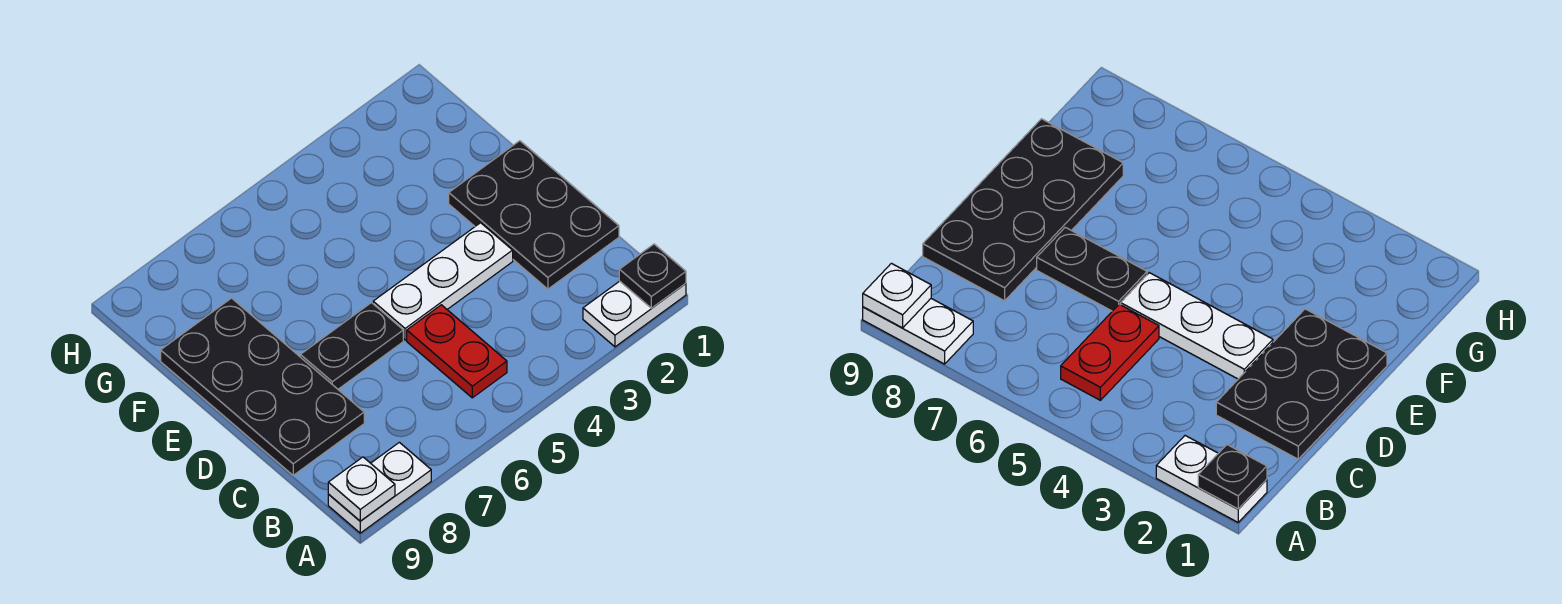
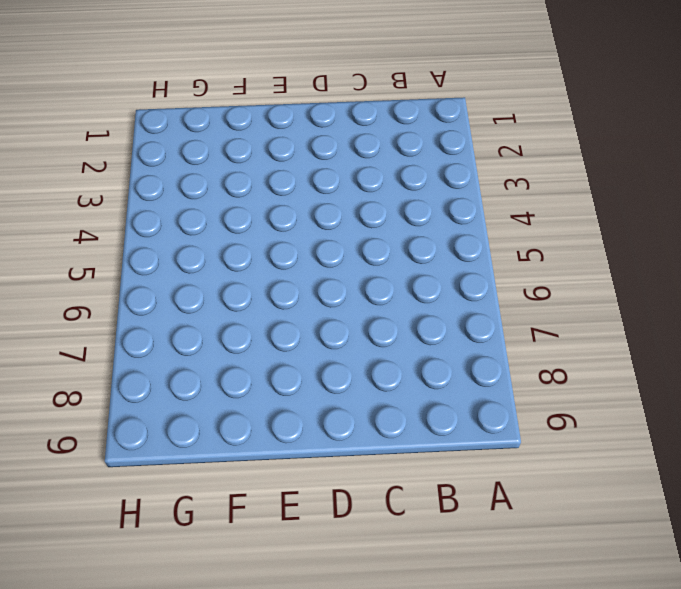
none -> white plate A1:A2 level 1
none -> white plate A8:A9 level 1

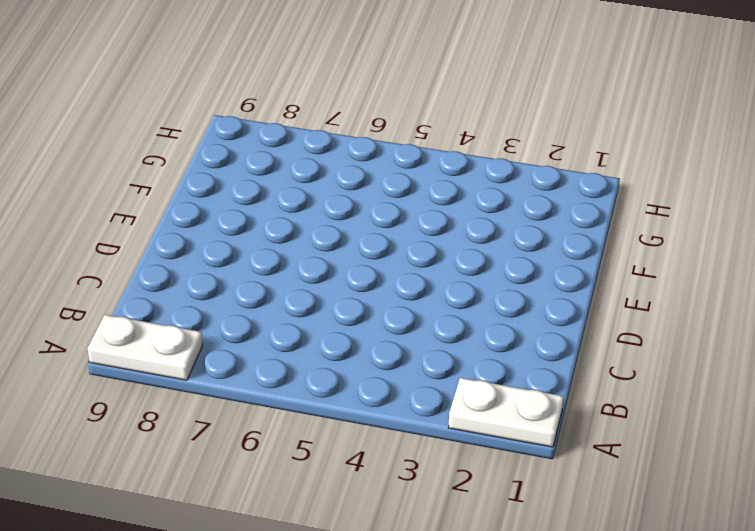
none -> red plate B5:C5 level 1
none -> black plate C1:E2 level 1

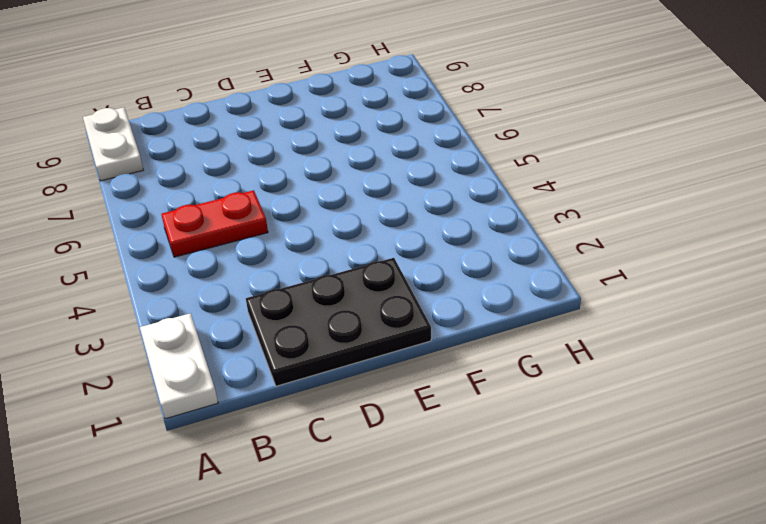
none -> black plate C8:F9 level 1
none -> white plate D3:D5 level 1

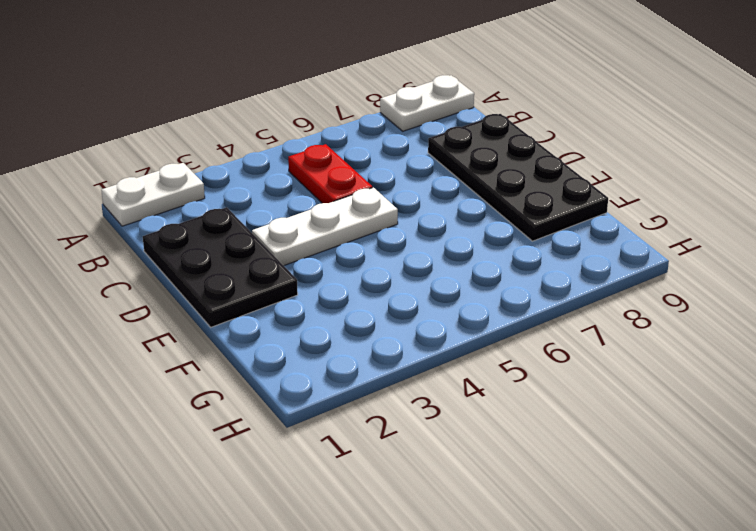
none -> black plate D6:D7 level 1
none -> black plate A1 level 2

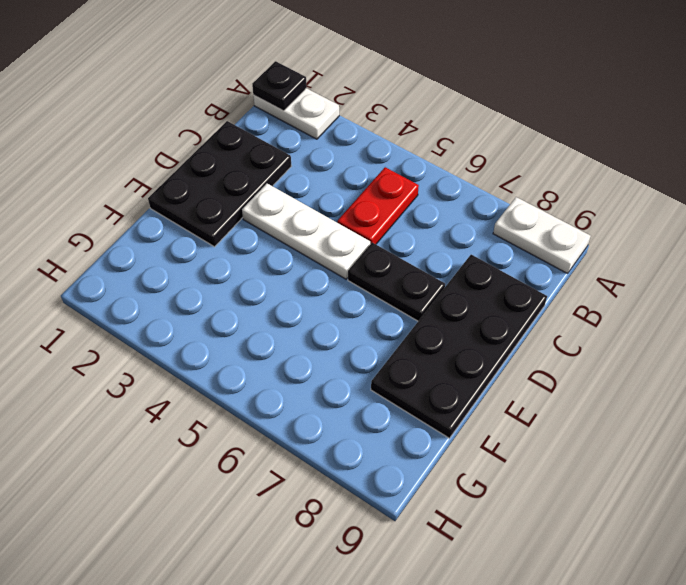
none -> white plate A9 level 2

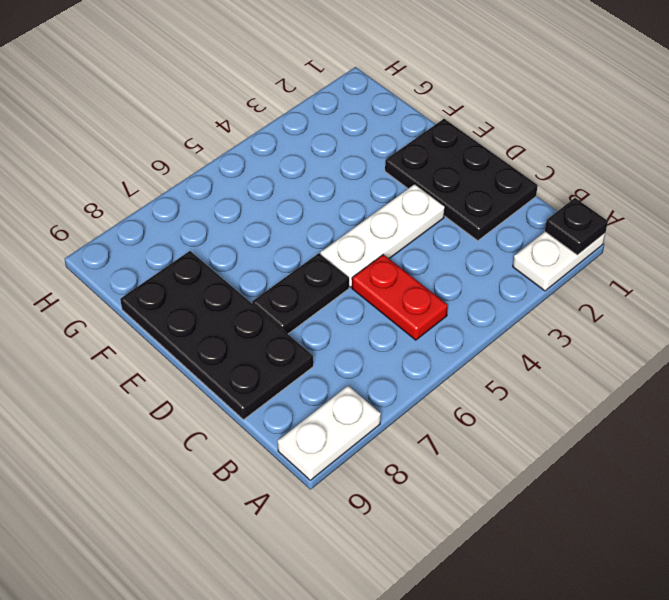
none -> white plate A9 level 2

